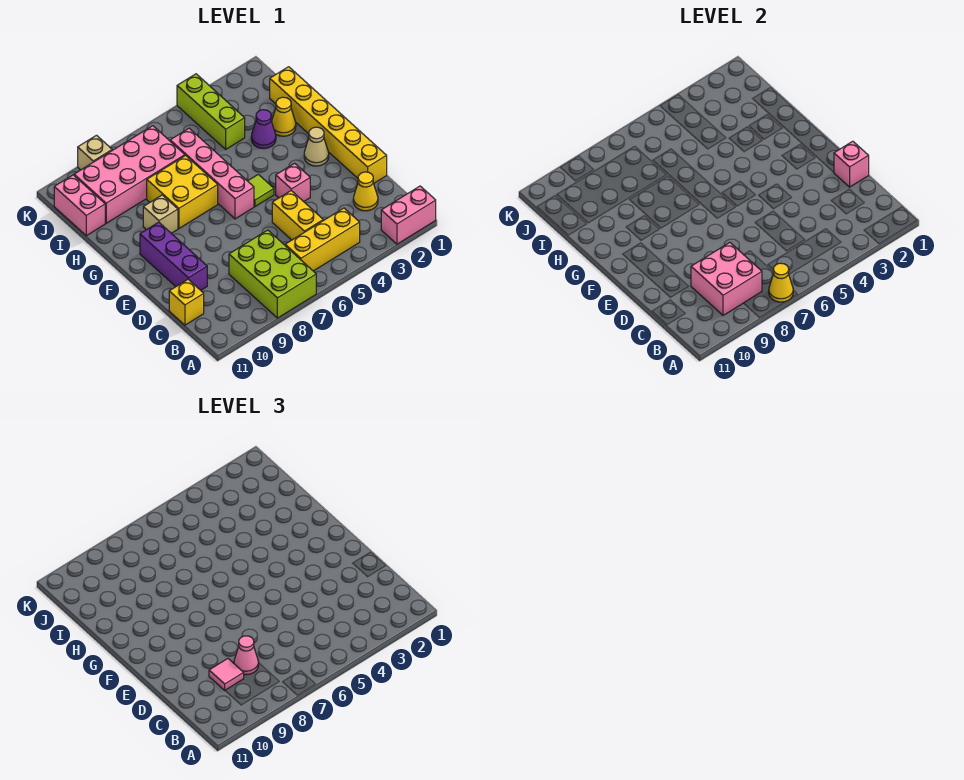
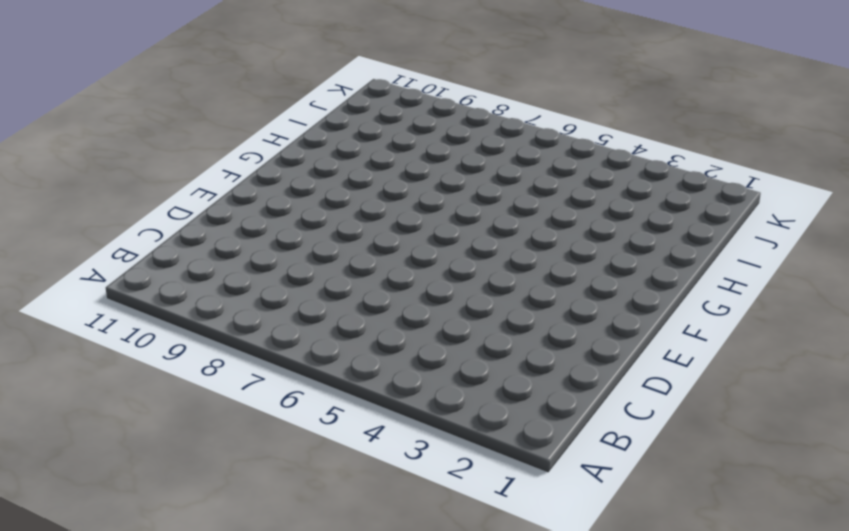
none -> pink brick A1:A2 level 1
none -> lime brick A7:C8 level 1
none -> yellow brick B4:B6 level 1

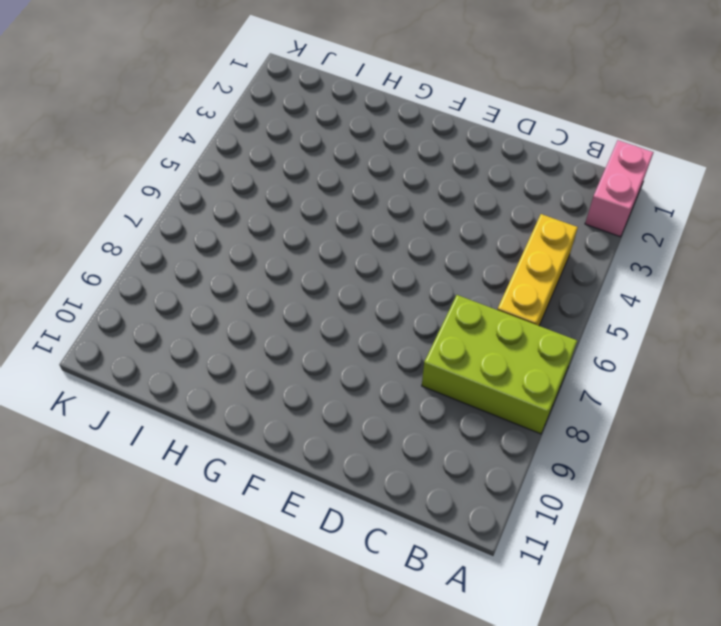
none -> yellow cone C2 level 1
none -> yellow brick C5:D5 level 1
none -> yellow brick C11 level 1

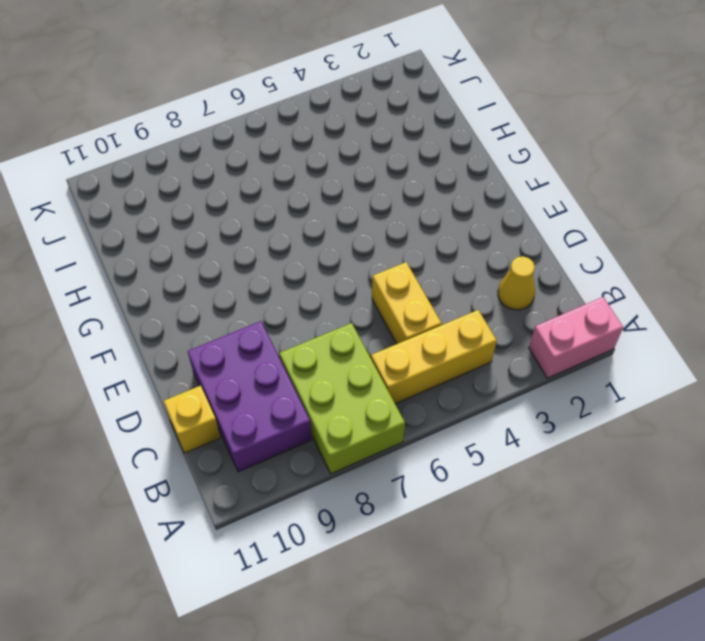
purple brick B9:D10 level 1 -> purple brick D10:F10 level 1
none -> yellow brick D1:I1 level 1
none -> pink brick E4 level 1
none -> tan cone F2 level 1

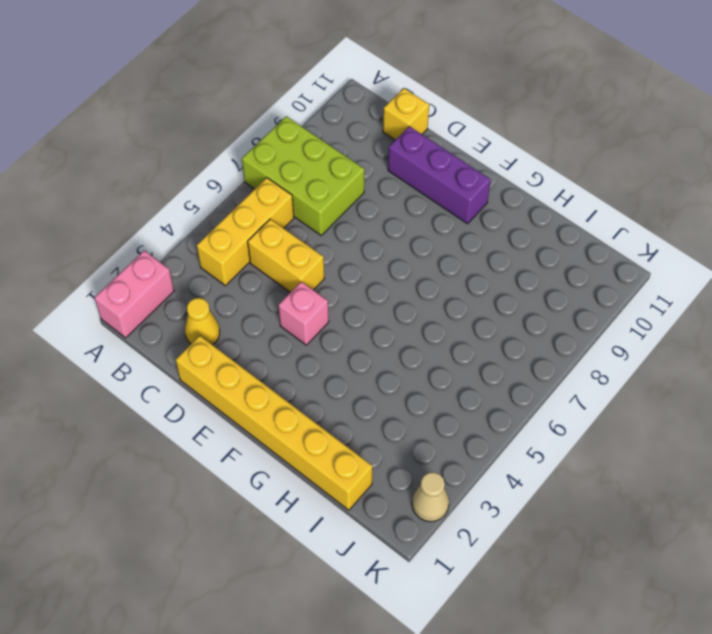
tan cone K2 level 1 -> tan cone F2 level 1
none -> lime tile F5 level 1
none -> pink brick F6:I6 level 1
none -> yellow brick G7:H8 level 1

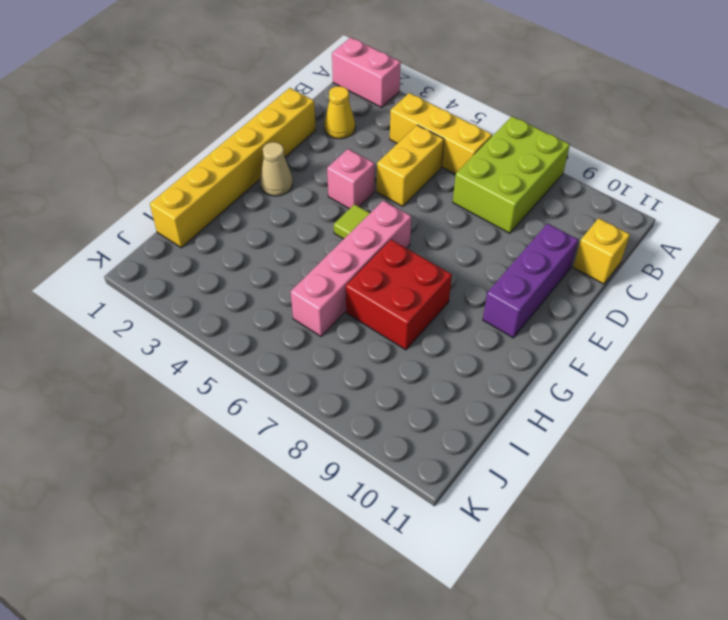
red brick G7:H8 level 1 -> yellow brick G7:H8 level 1
none -> tan brick G9 level 1
none -> yellow cone H2 level 1
none -> purple cone H3 level 1

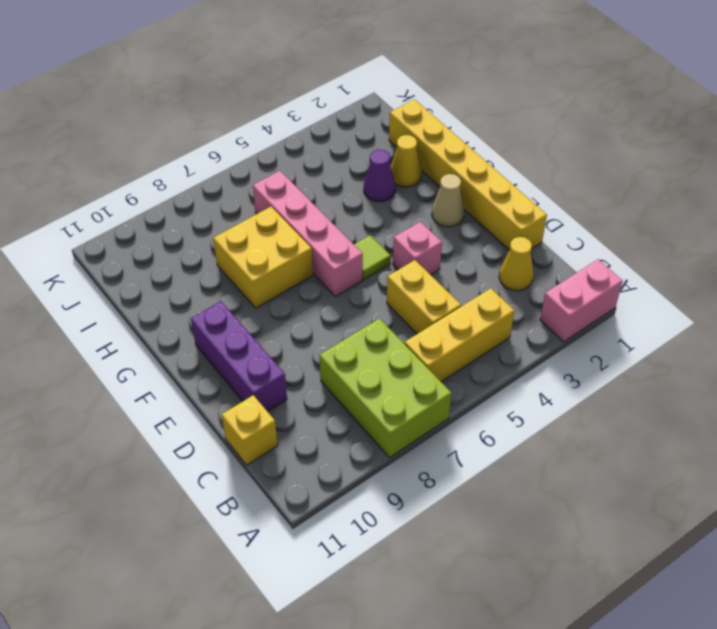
none -> tan brick G9 level 1
none -> lime brick I4:K4 level 1
none -> pink brick I7:J10 level 1

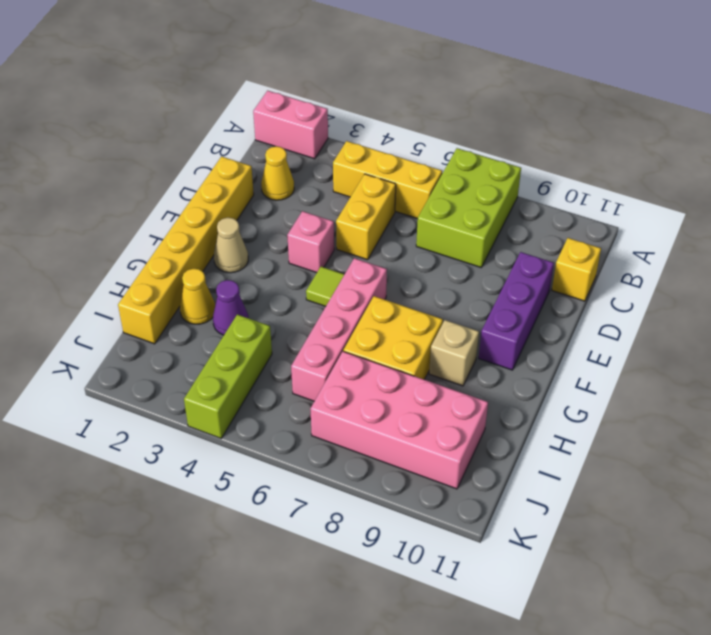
none -> pink brick I11:J11 level 1
none -> tan brick K9 level 1
none -> yellow cone A7 level 2

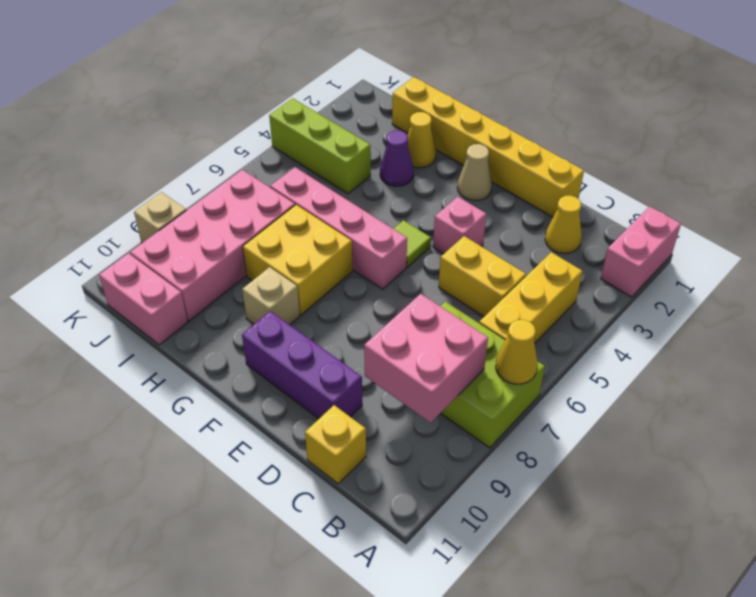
none -> pink brick D1 level 2
none -> pink cone C8 level 3
none -> pink tile C9 level 3

